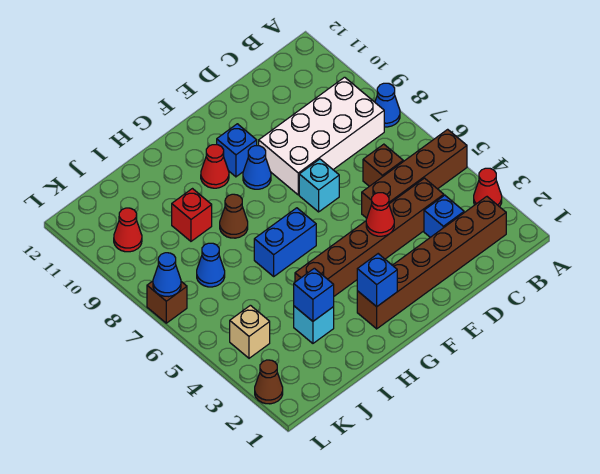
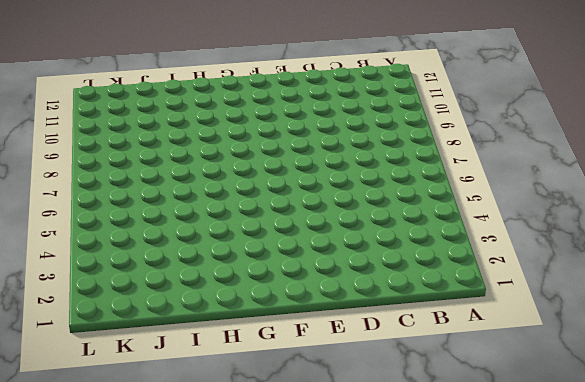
none -> red cone A3 level 1
none -> brown brick A5:D5 level 1
none -> blue cone A8 level 1

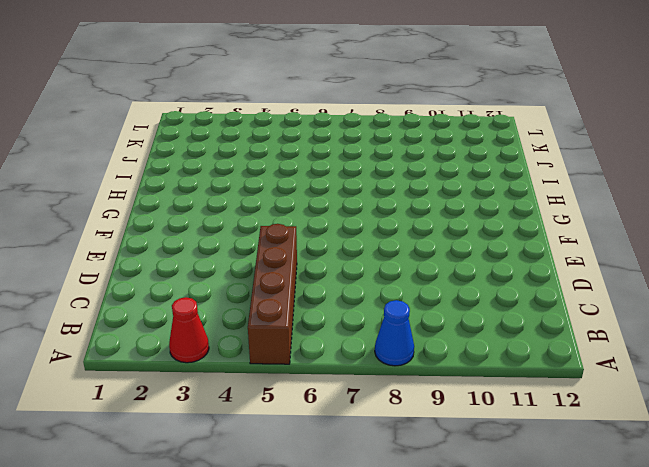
none -> brown brick B2:G2 level 1
none -> white brick B8:E9 level 1
none -> blue brick C3 level 1

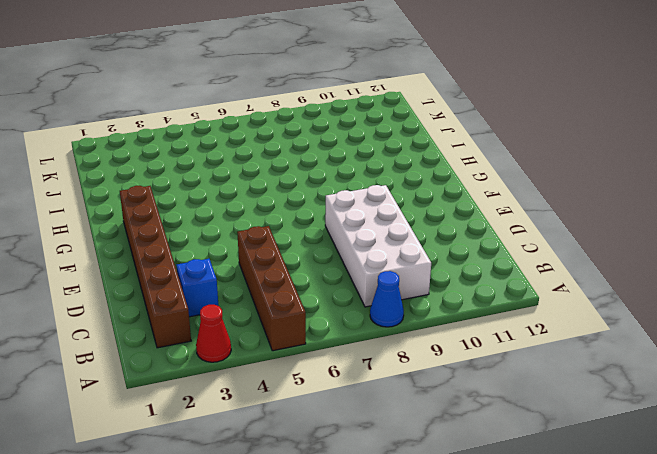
none -> brown brick C4:H4 level 1
none -> brown brick C6 level 1
none -> cyan brick E7 level 1

